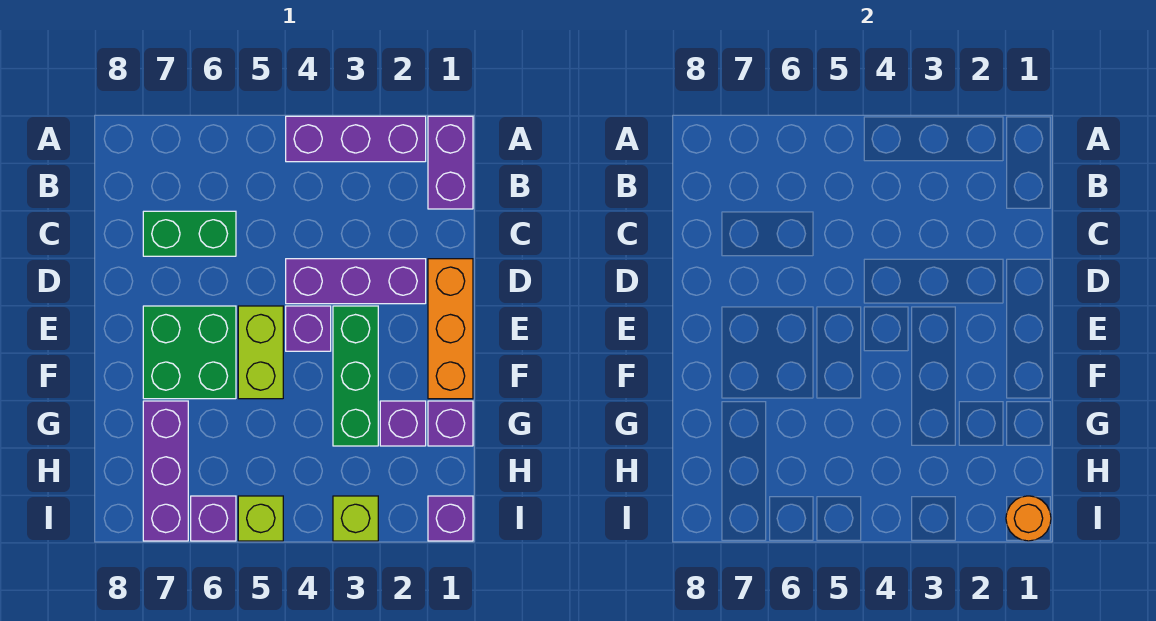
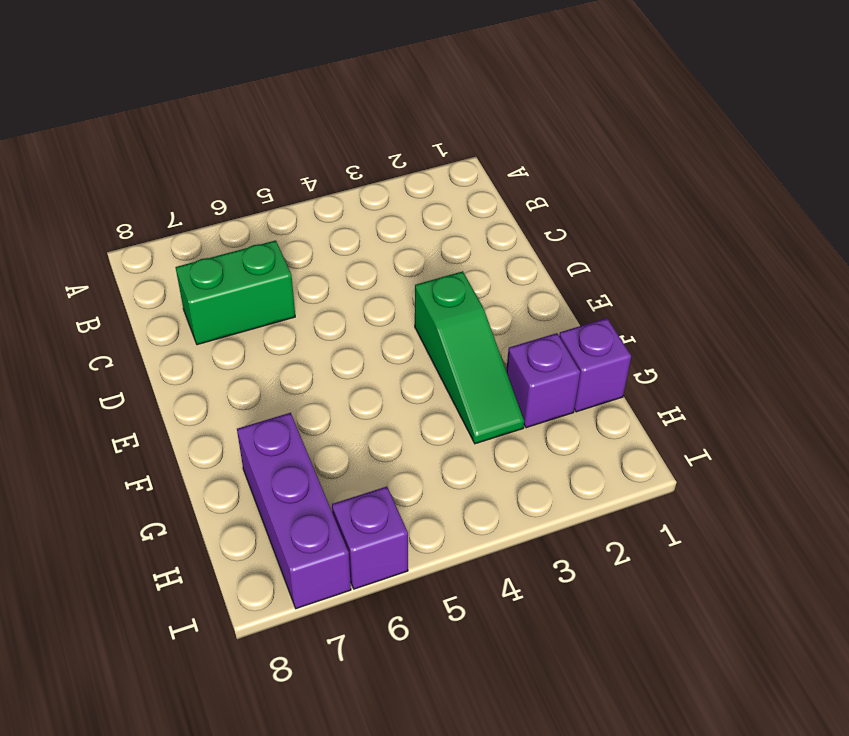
green slope E3:G3 level 1 top E -> green brick E3:G3 level 1
none -> purple brick A1:B1 level 1
none -> purple brick A2:A4 level 1
none -> orange brick D1:F1 level 1

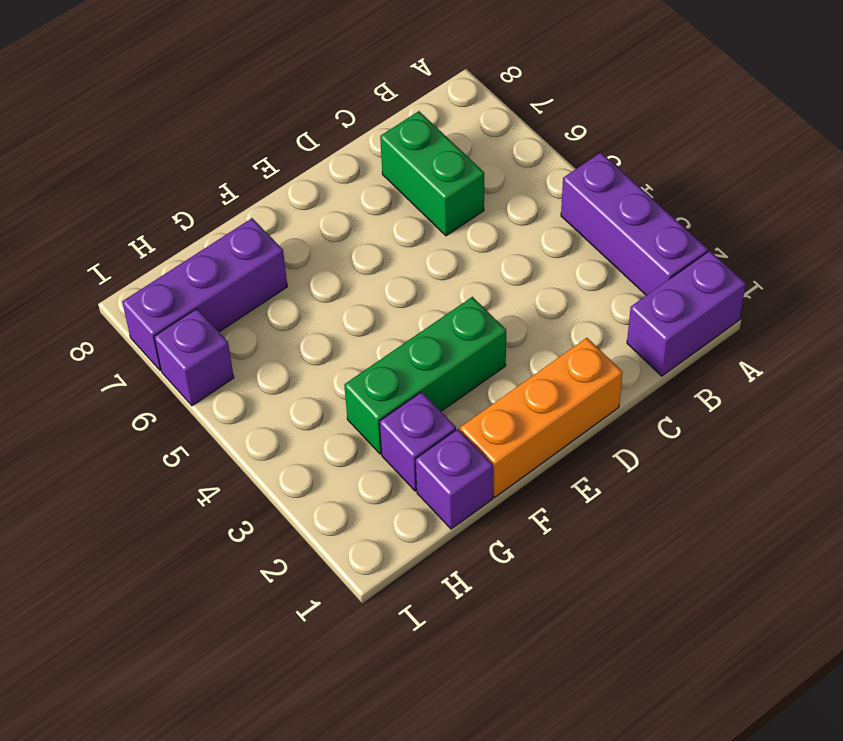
none -> purple brick D2:D4 level 1
none -> purple brick E4 level 1
none -> lime brick E5:F5 level 1

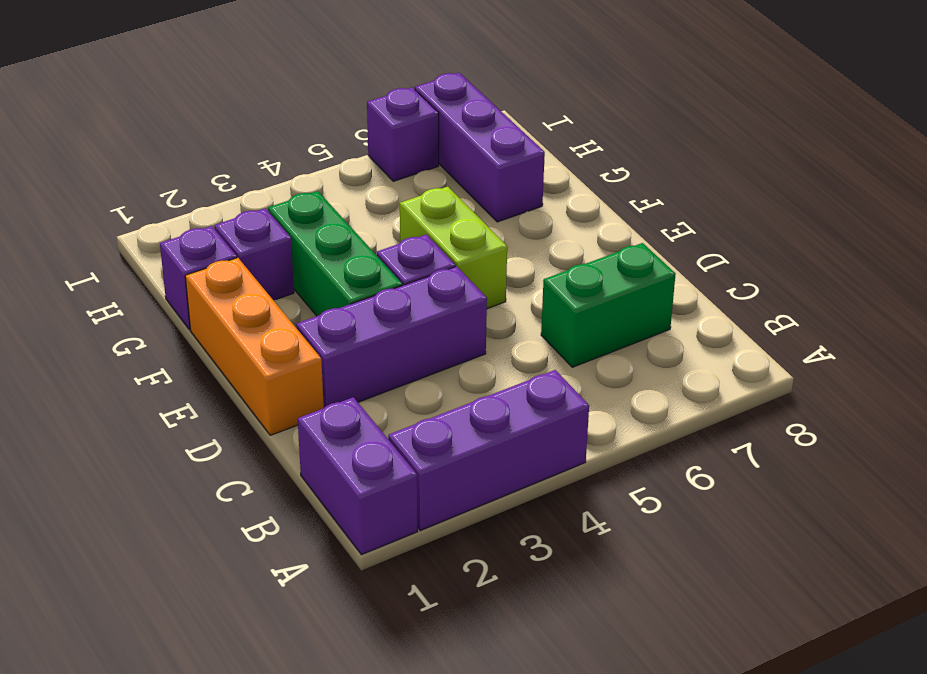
none -> green brick E6:F7 level 1
none -> purple brick I1 level 1
none -> lime brick I3 level 1

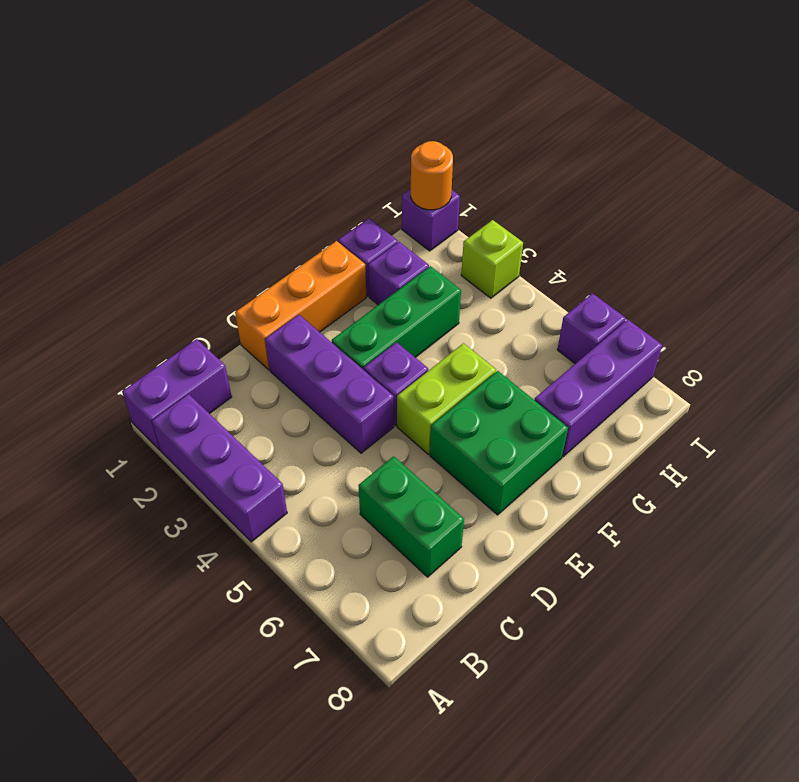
none -> lime brick I5 level 1

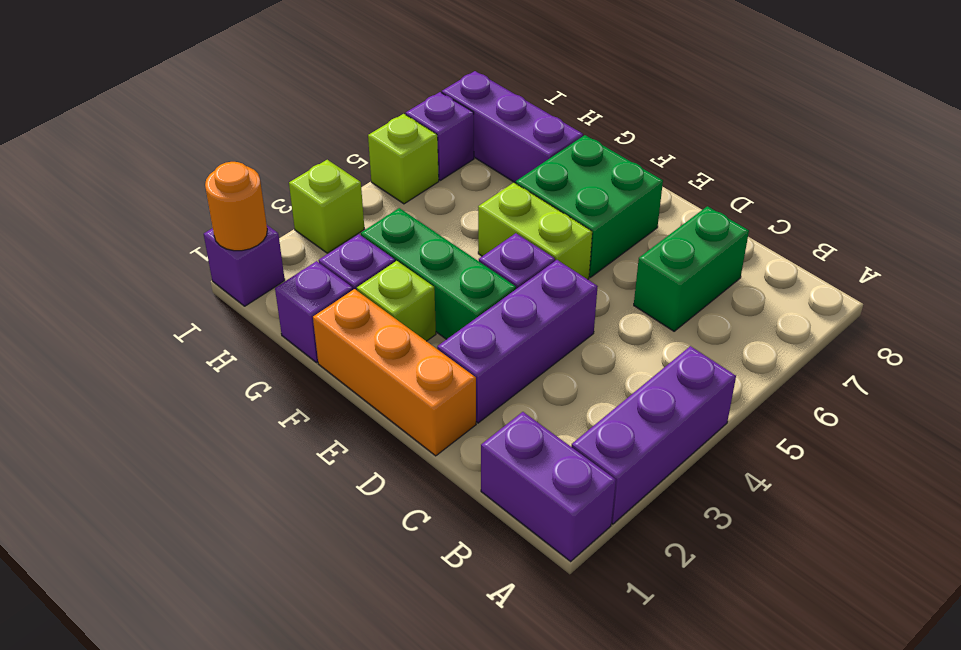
lime brick F2 level 1 -> none

